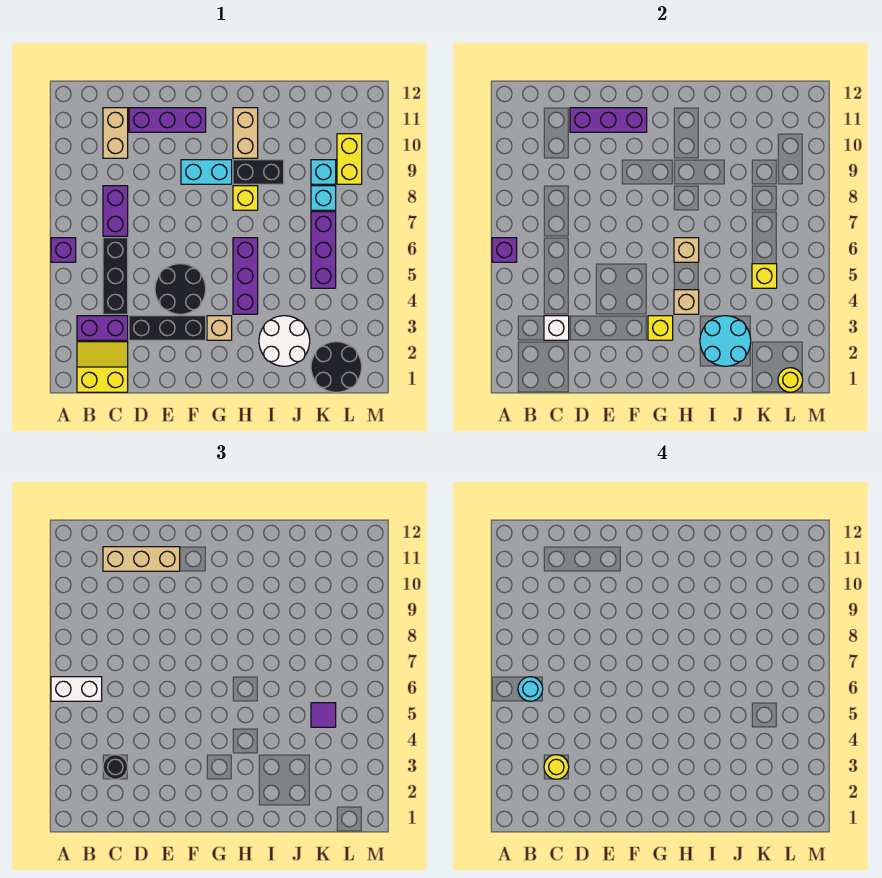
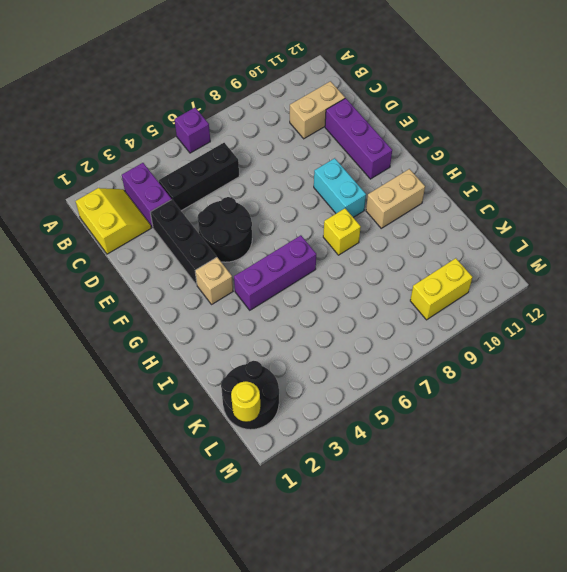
none -> purple brick C7:C8 level 1
none -> black brick H9:I9 level 1
none -> white round brick I2:J3 level 1
none -> purple brick K5:K7 level 1

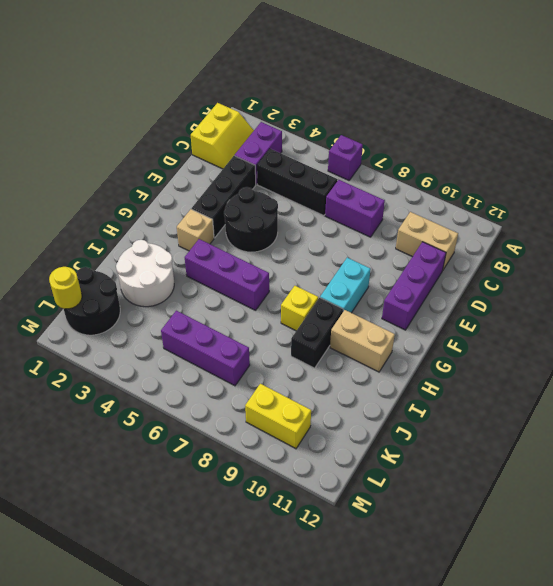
none -> cyan brick K8 level 1
none -> cyan brick K9 level 1
none -> purple brick A6 level 2
none -> white brick C3 level 2

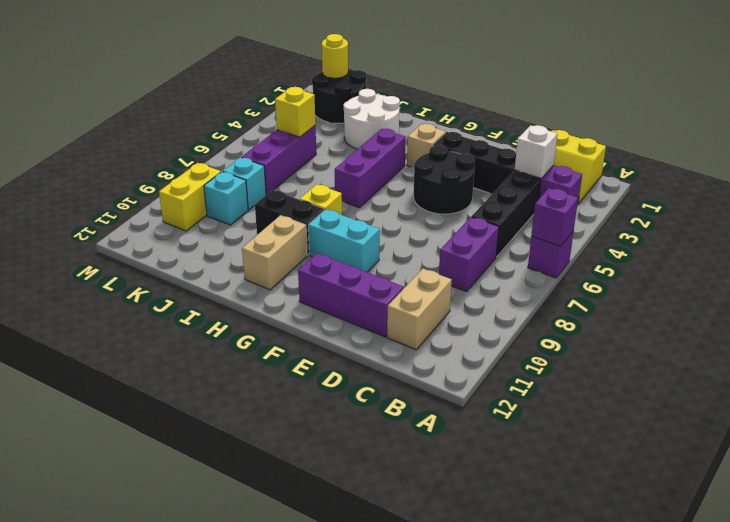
none -> purple brick D11:F11 level 2
none -> yellow brick G3 level 2
none -> tan brick H4 level 2
none -> tan brick H6 level 2

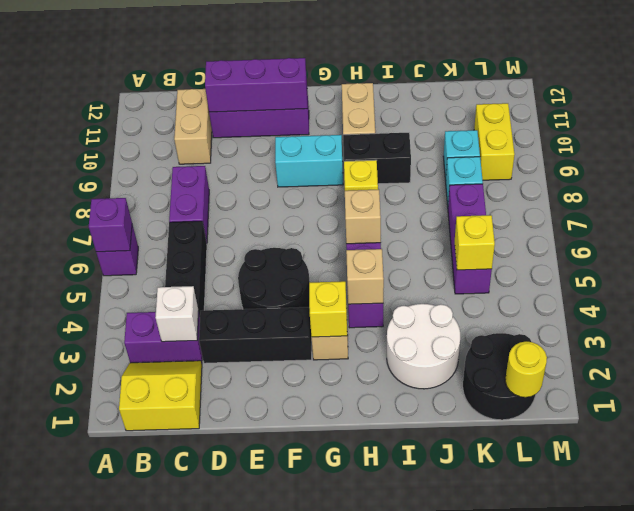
none -> cyan round brick I2:J3 level 2
none -> white brick A6:B6 level 3
none -> black round brick C3 level 3
none -> tan brick C11:E11 level 3

